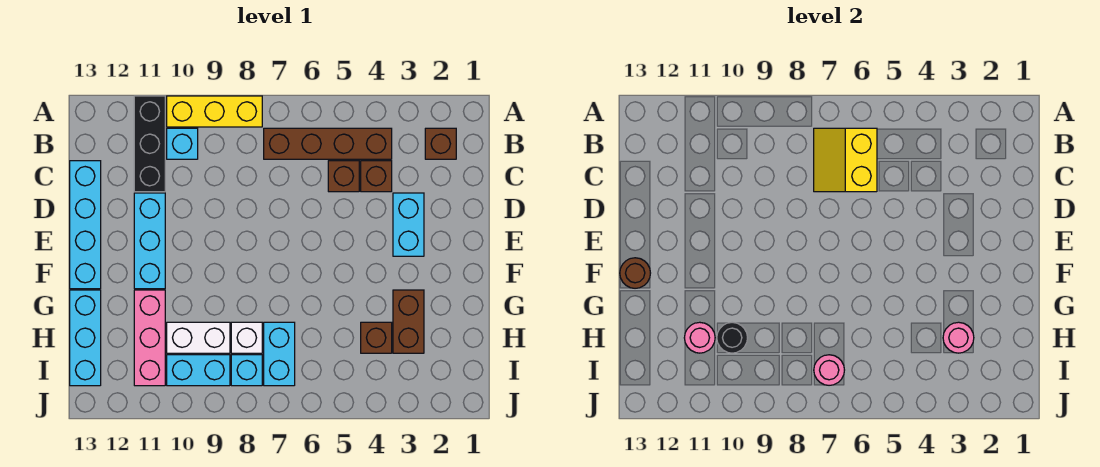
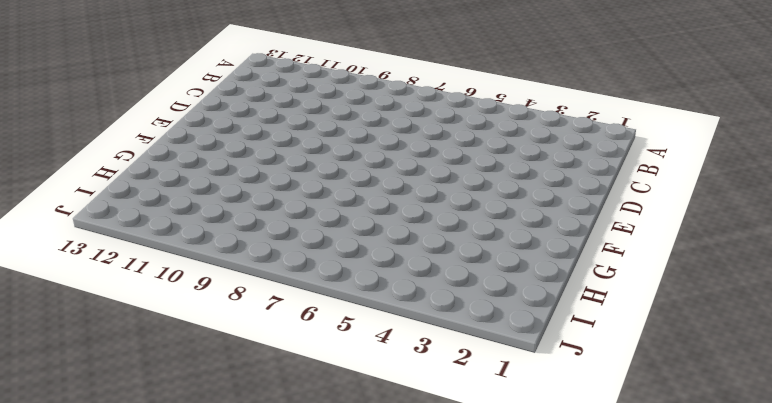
none -> yellow brick A8:A10 level 1
none -> black brick A11:C11 level 1
none -> brown brick B2 level 1

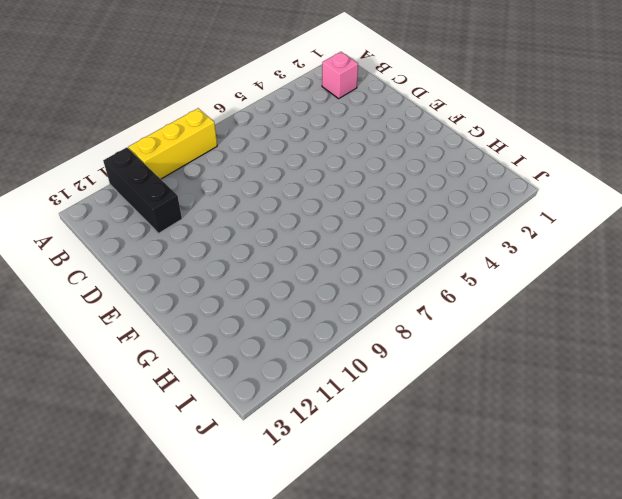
pink brick B2 level 1 -> brown brick B2 level 1
none -> brown brick B4:B7 level 1
none -> cyan brick B10 level 1
none -> brown brick C4 level 1

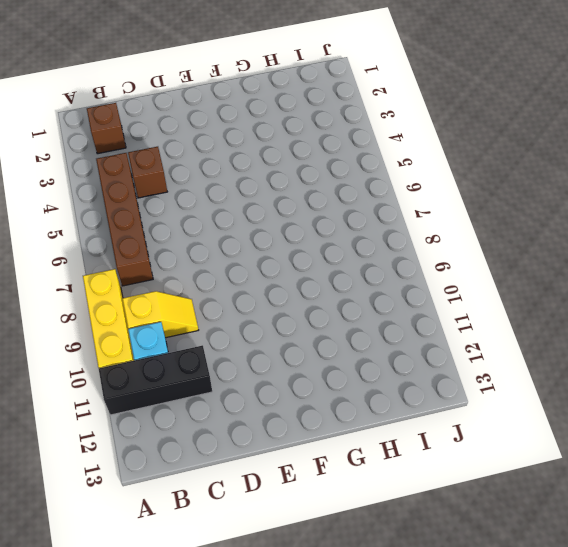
yellow slope B9:C9 level 1 top B -> none
none -> brown brick C5 level 1
none -> cyan brick C13:F13 level 1
none -> cyan brick D3:E3 level 1

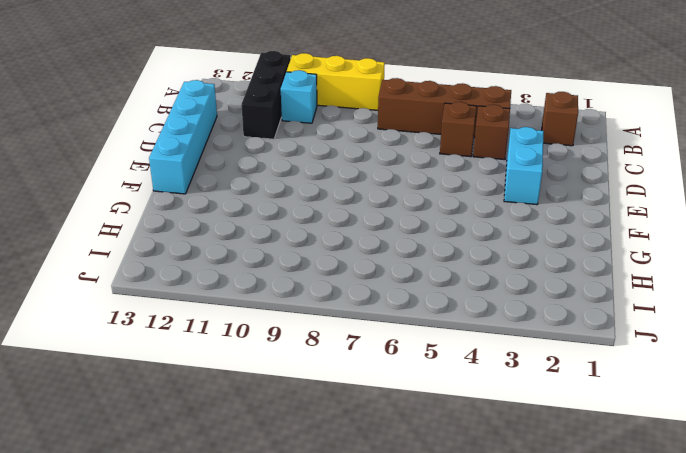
none -> cyan brick D11:F11 level 1
none -> brown brick G3:H3 level 1
none -> pink brick G11:I11 level 1

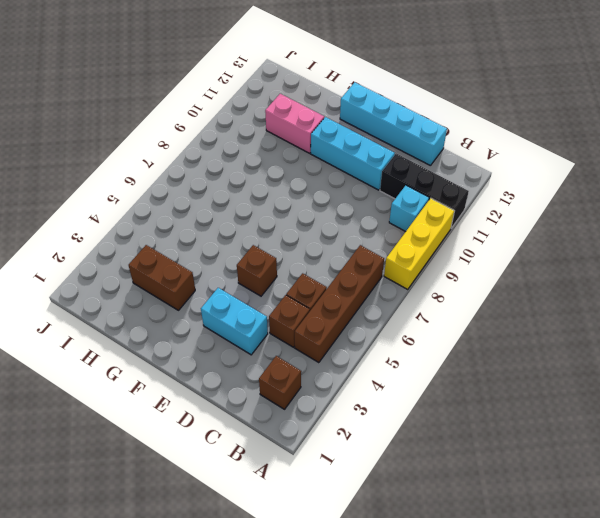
brown brick E5 level 1 -> brown brick H4 level 1
pink brick G11:H11 level 1 -> pink brick G11:I11 level 1
none -> cyan brick G13:I13 level 1
none -> cyan brick H7:I7 level 1
none -> white brick H8 level 1

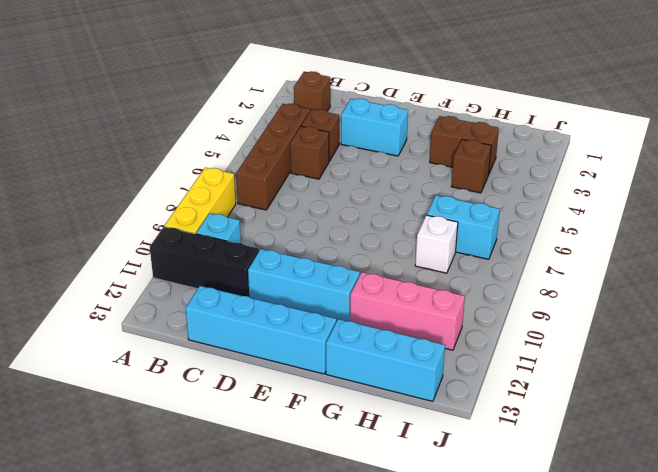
none -> white brick H9:H10 level 1
none -> cyan brick I8 level 1
none -> cyan brick I9:I10 level 1

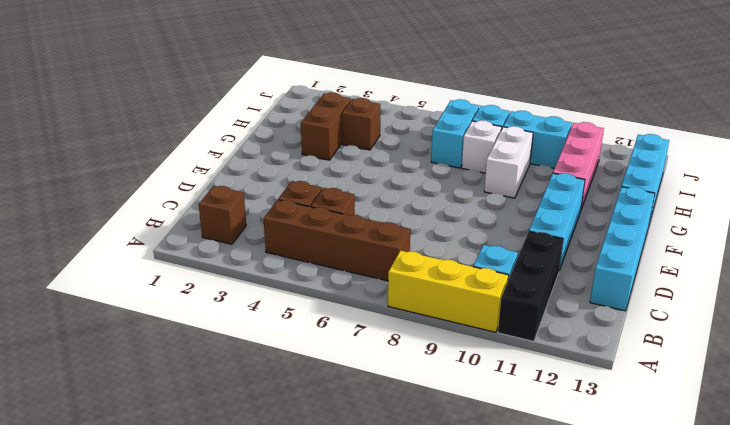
white brick G9:H9 level 1 -> white brick H9:H10 level 1
none -> cyan brick D3:E3 level 1
none -> yellow slope B6:C7 level 2 top 6
none -> brown round brick F13 level 2

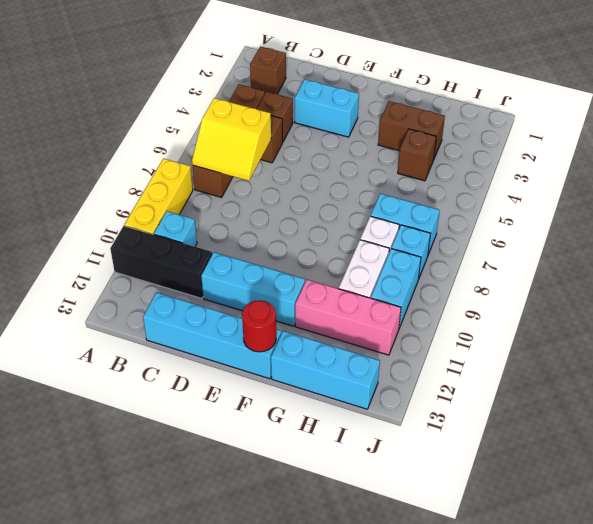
red round brick F13 level 2 -> brown round brick F13 level 2
none -> pink round brick H3 level 2
none -> black round brick H10 level 2
none -> pink round brick H11 level 2

